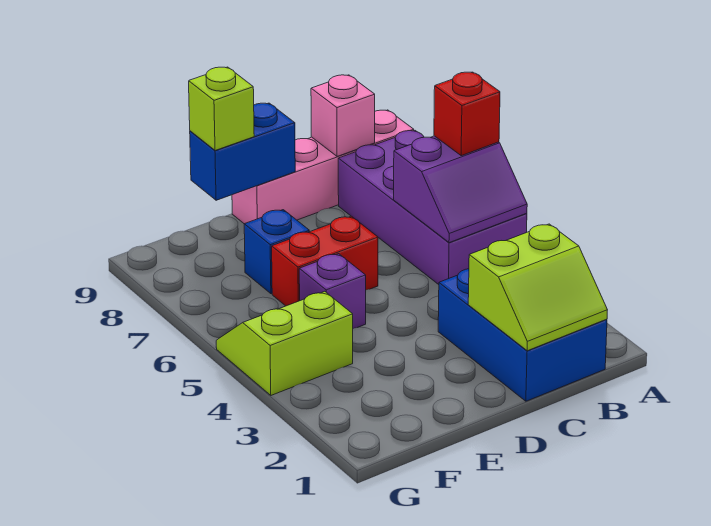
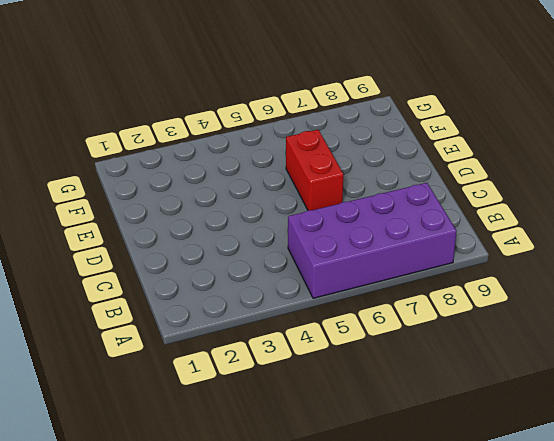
none -> pink brick A9:D9 level 1
none -> blue brick B1:C3 level 1
none -> purple brick E5 level 1

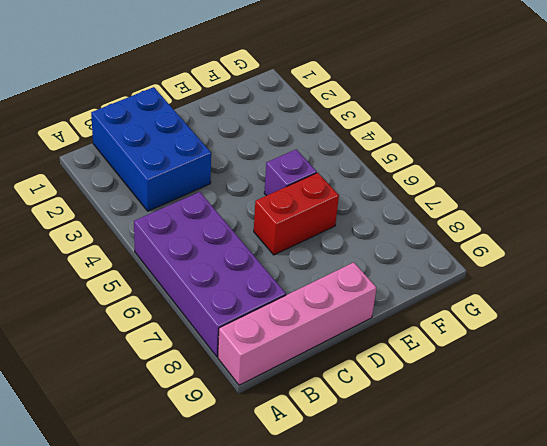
none -> blue brick E7 level 1
none -> lime slope F4:G5 level 1 top 4
none -> purple slope A5:B6 level 2 top 6

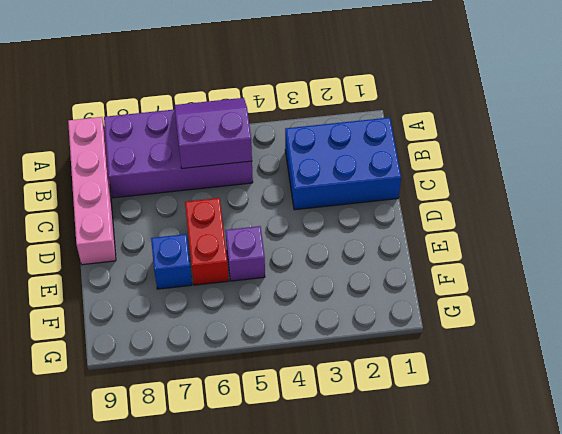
purple slope A5:B6 level 2 top B -> purple slope A5:B6 level 2 top 6
none -> lime slope F4:G5 level 1 top 4
none -> lime slope B1:C2 level 2 top 2
none -> pink brick B9 level 2

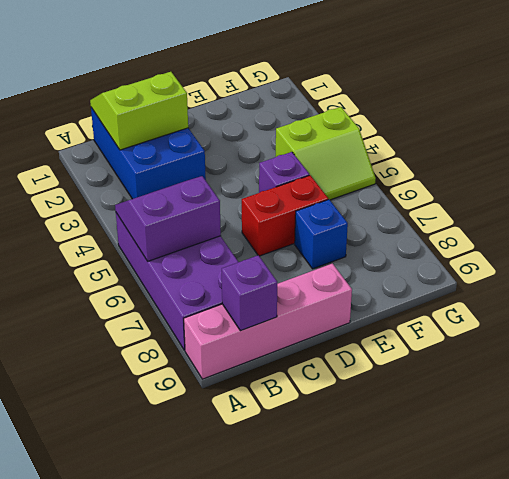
purple brick B9 level 2 -> pink brick B9 level 2
none -> blue brick D9:E9 level 2
none -> red brick A6 level 3
none -> lime brick E9 level 3

